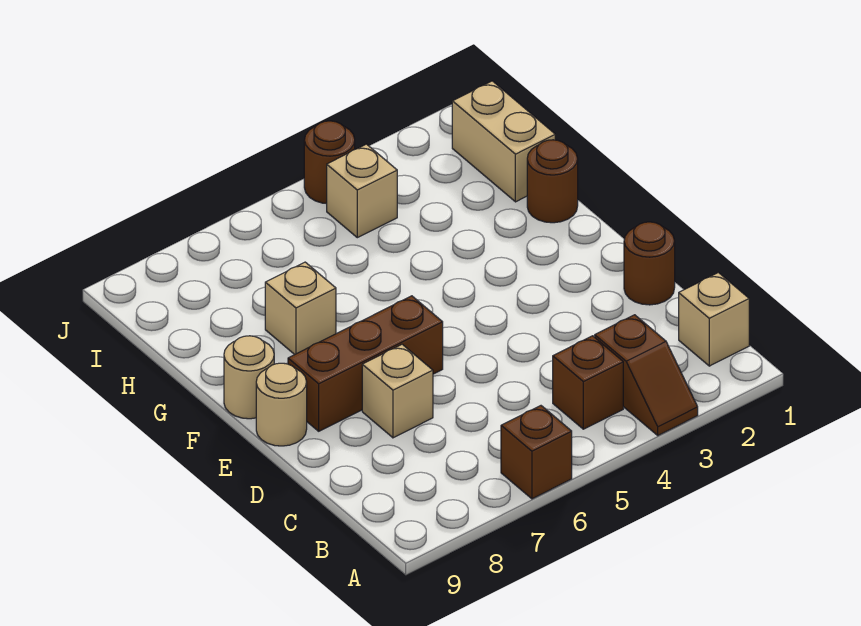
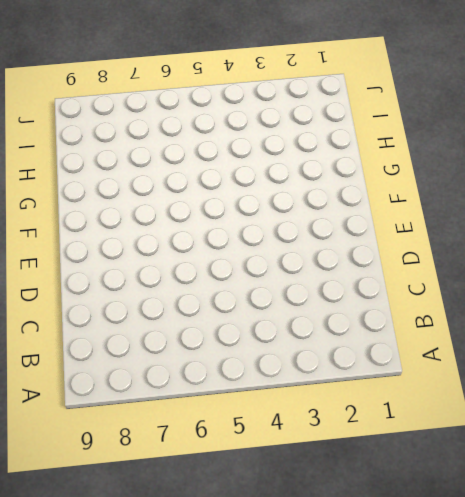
none -> brown slope A3:B3 level 1 top B
none -> brown brick A6 level 1
none -> tan brick B1 level 1

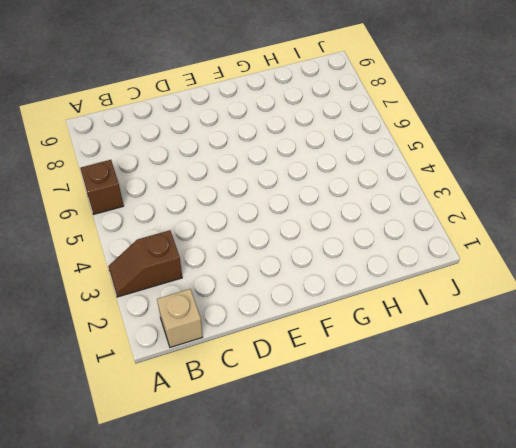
none -> brown brick B4 level 1
none -> brown round brick D1 level 1
none -> tan brick D7 level 1

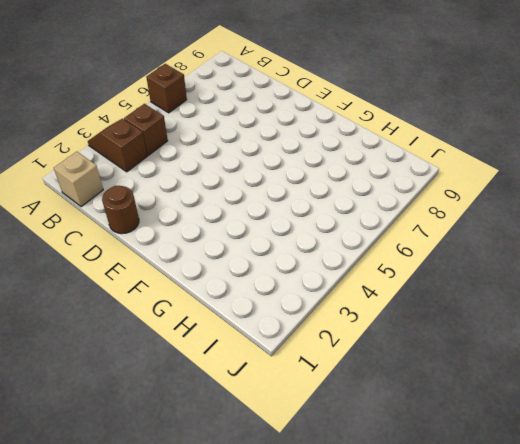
none -> tan brick D7 level 1
none -> brown brick E6:E8 level 1
none -> tan round brick E9 level 1

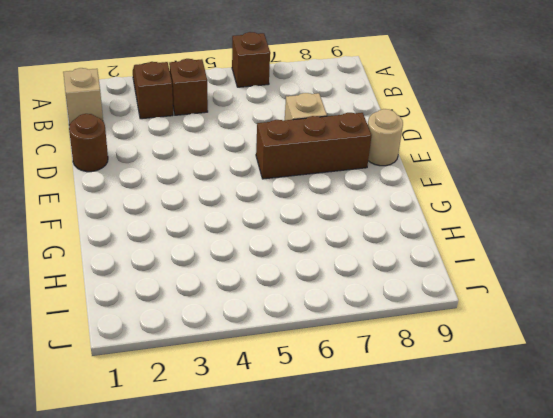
none -> tan round brick F9 level 1
none -> brown round brick G1 level 1
none -> tan brick G7 level 1

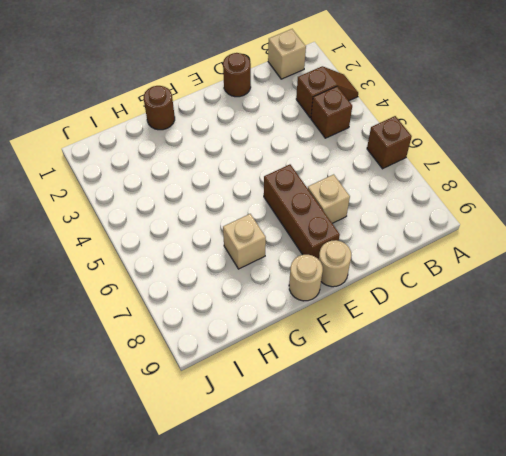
none -> tan brick H1:I1 level 1
none -> tan brick I4 level 1
none -> brown round brick J4 level 1

